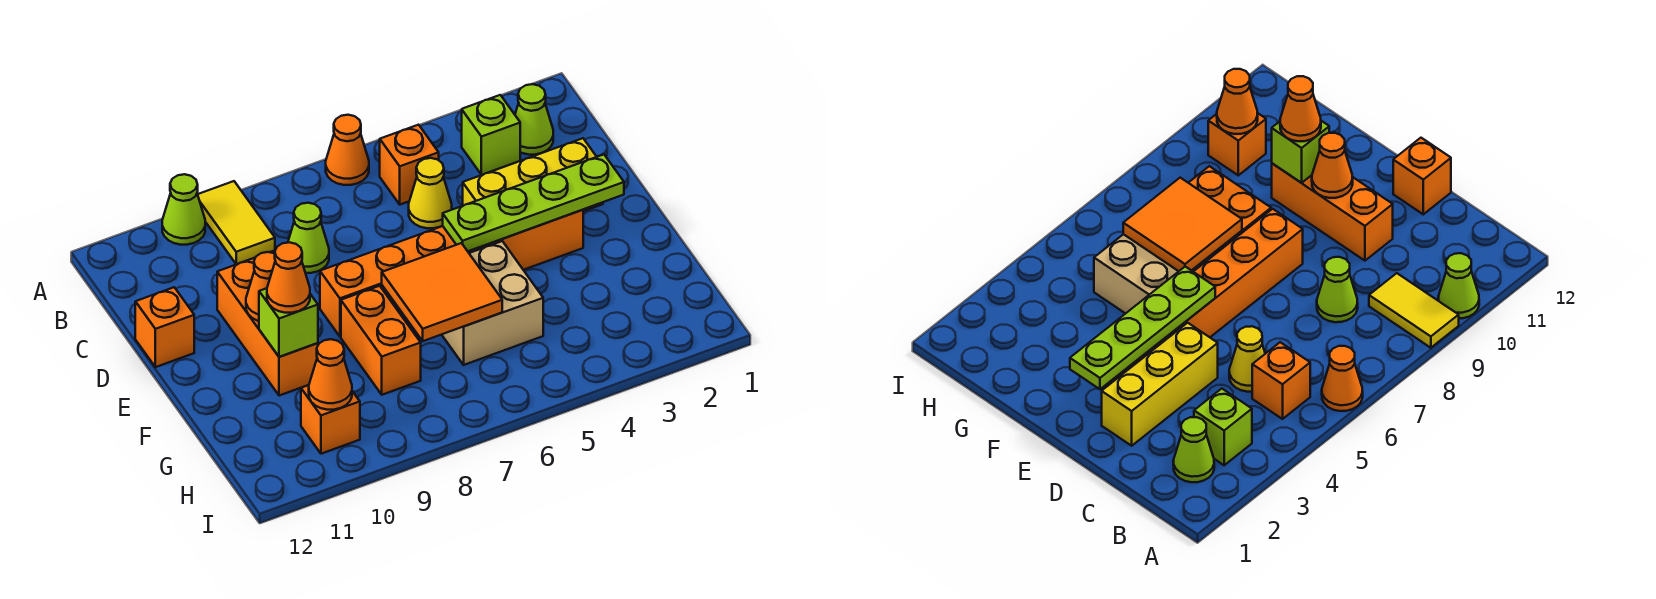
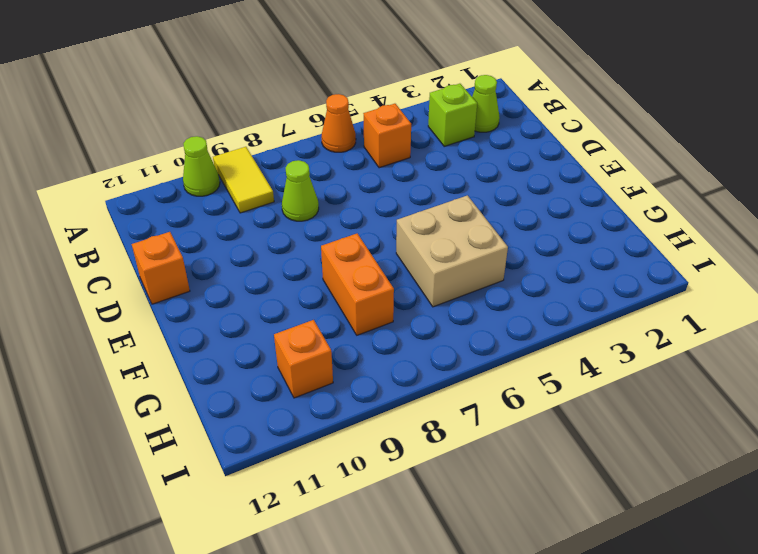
none -> yellow cone C5 level 1
none -> yellow brick D2:D4 level 1
none -> orange brick D10:F10 level 1

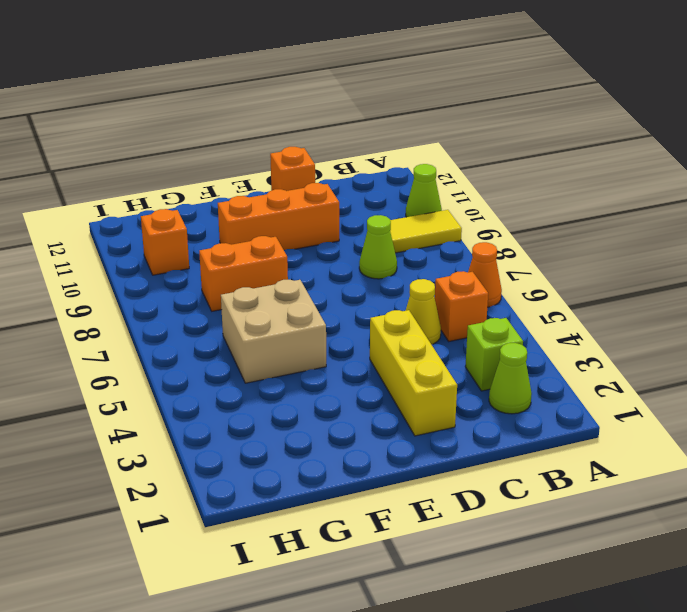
none -> orange brick E3:E8 level 1
none -> lime plate E2:E5 level 2
none -> orange cone E10 level 2

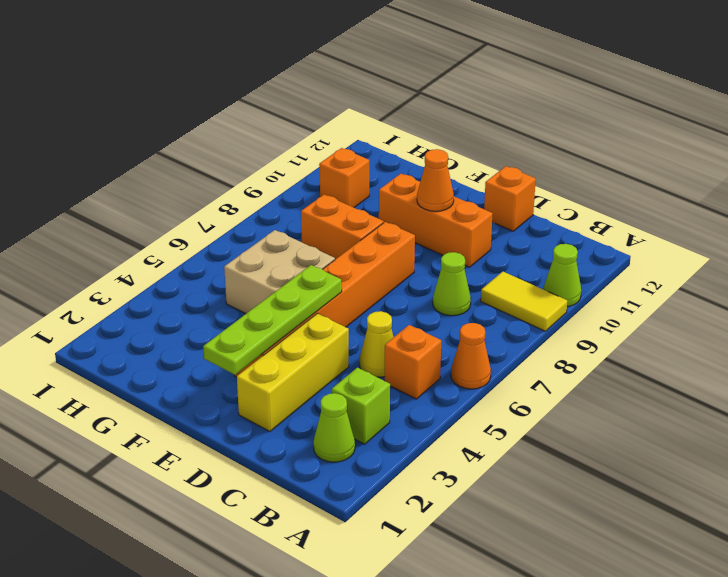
none -> orange tile F6:G7 level 2
none -> lime brick F10 level 2
none -> orange cone H10 level 2

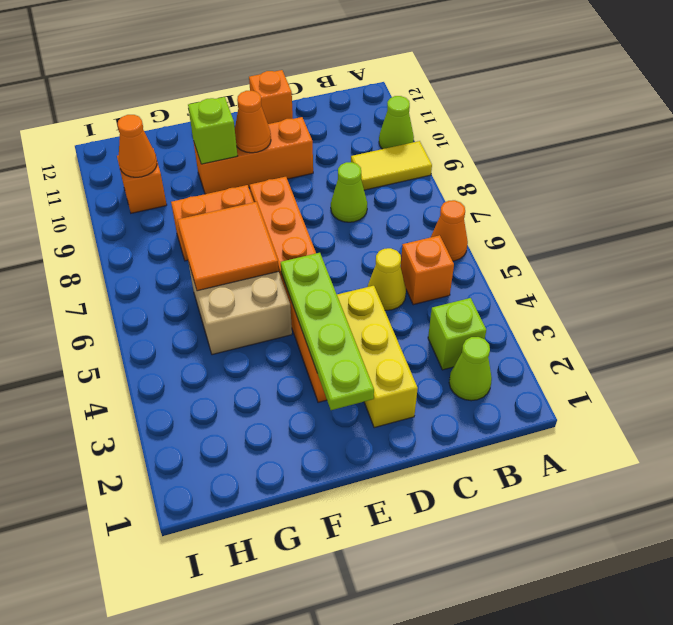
none -> orange cone F10 level 3

